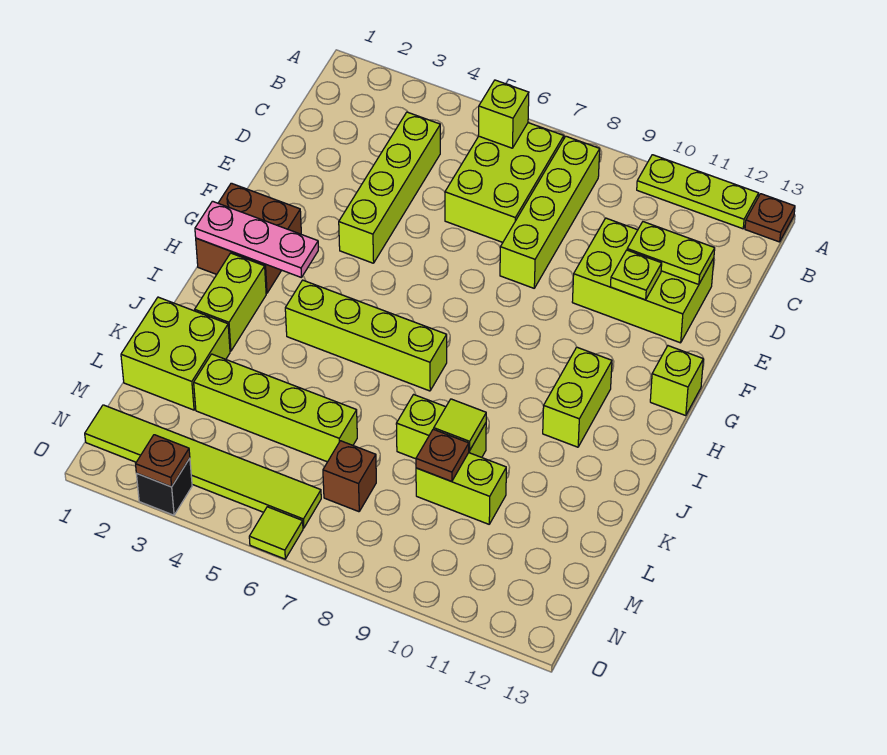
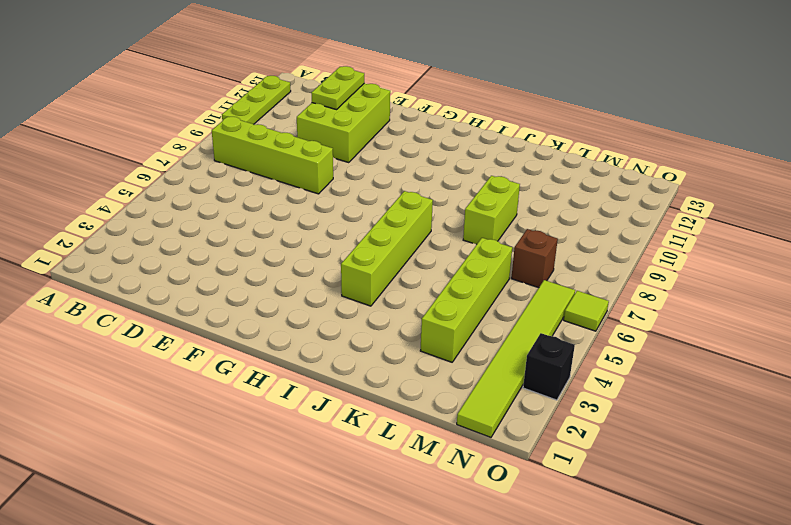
none -> brown plate A13 level 1
none -> lime brick B6:D7 level 1
none -> lime brick C4:F4 level 1

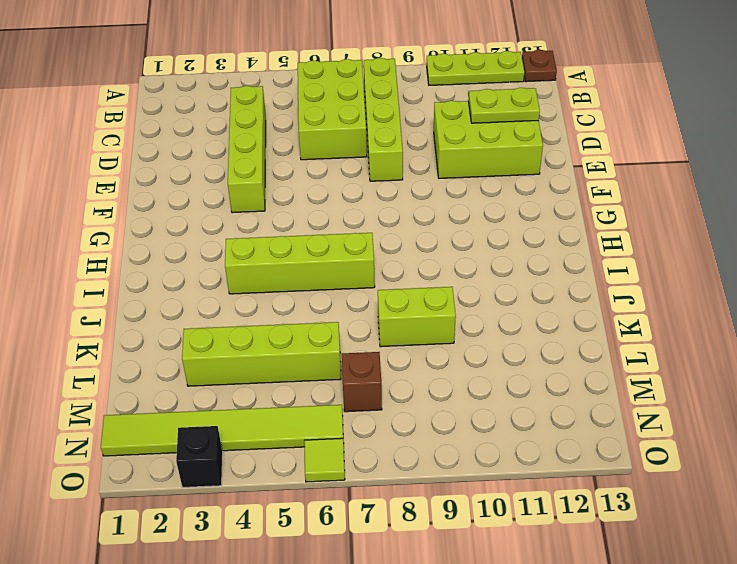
none -> brown brick G1:H2 level 1
none -> lime brick G13 level 1
none -> lime brick H11:I11 level 1

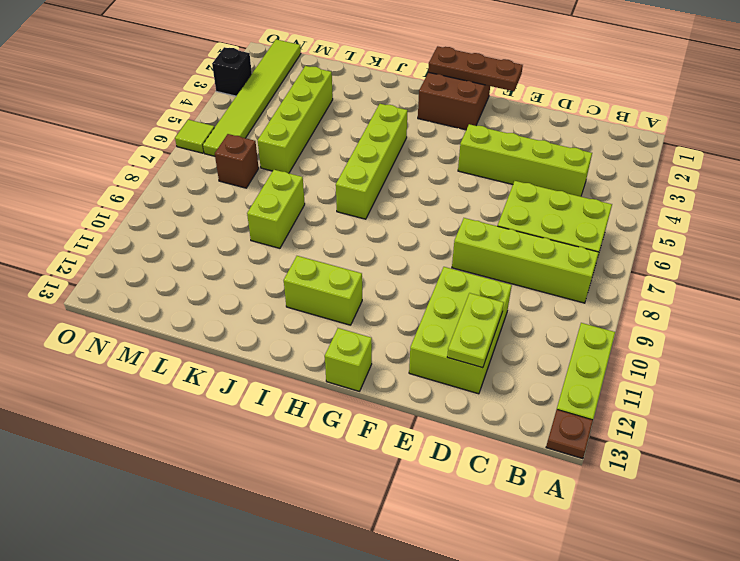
brown plate F1:H1 level 2 -> pink plate H1:H3 level 2
none -> lime brick I2:J2 level 1
none -> lime brick K1:L2 level 1
none -> lime brick L9:L10 level 1

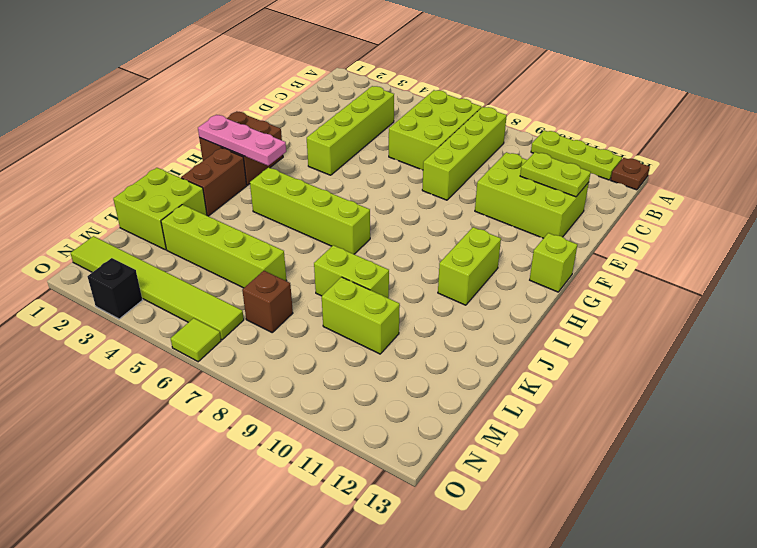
brown brick I2:J2 level 1 -> lime brick I2:J2 level 1
none -> lime brick B6 level 2
none -> lime plate E11 level 2
none -> lime tile K9 level 2

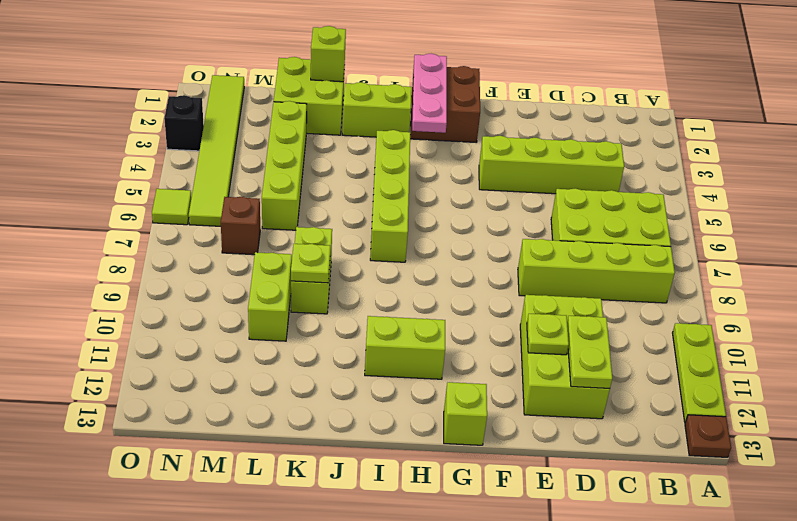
lime brick K1 level 2 -> lime brick B6 level 2
lime plate K9 level 2 -> lime tile K9 level 2
none -> brown plate L9 level 2
none -> brown plate O3 level 2

